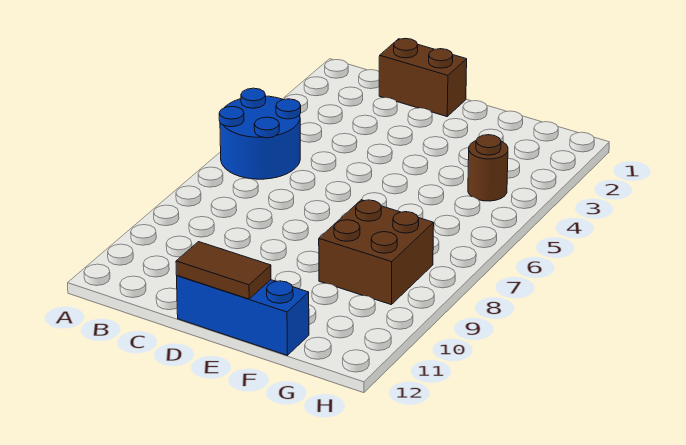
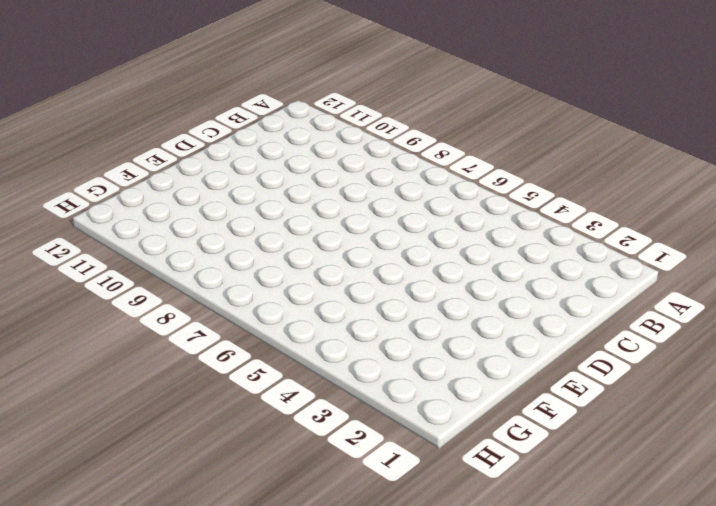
none -> blue round brick A5:B6 level 1
none -> brown brick C1:D1 level 1

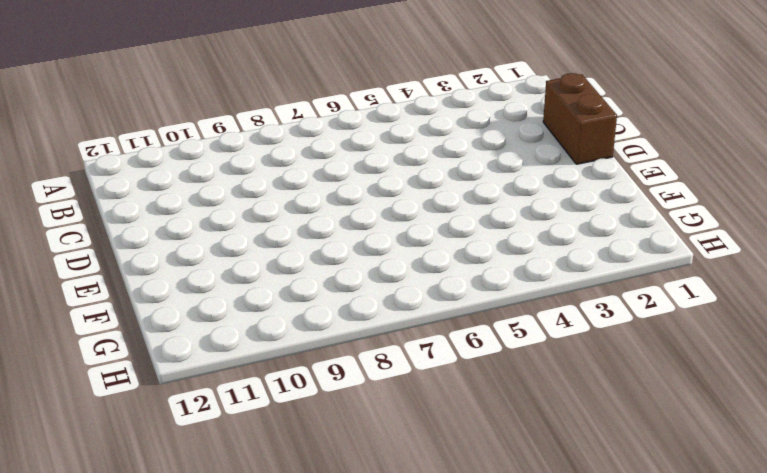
none -> blue round brick A5:B6 level 1
none -> blue brick D12:F12 level 1

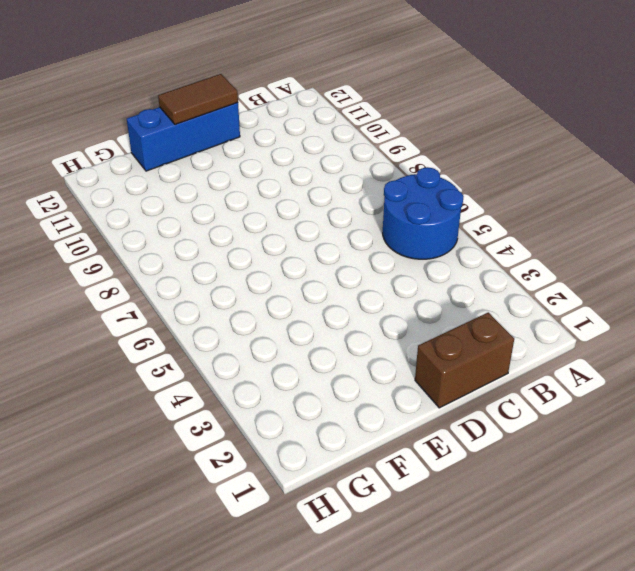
none -> brown brick F8:G9 level 1
none -> brown round brick G4 level 1

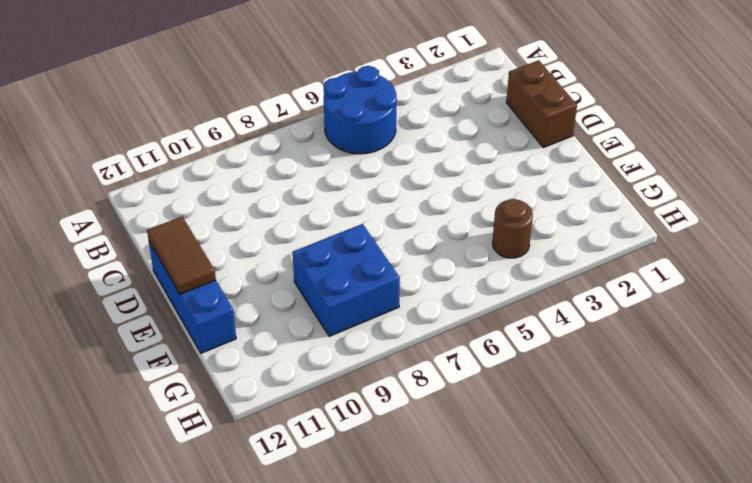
blue brick F8:G9 level 1 -> brown brick F8:G9 level 1

